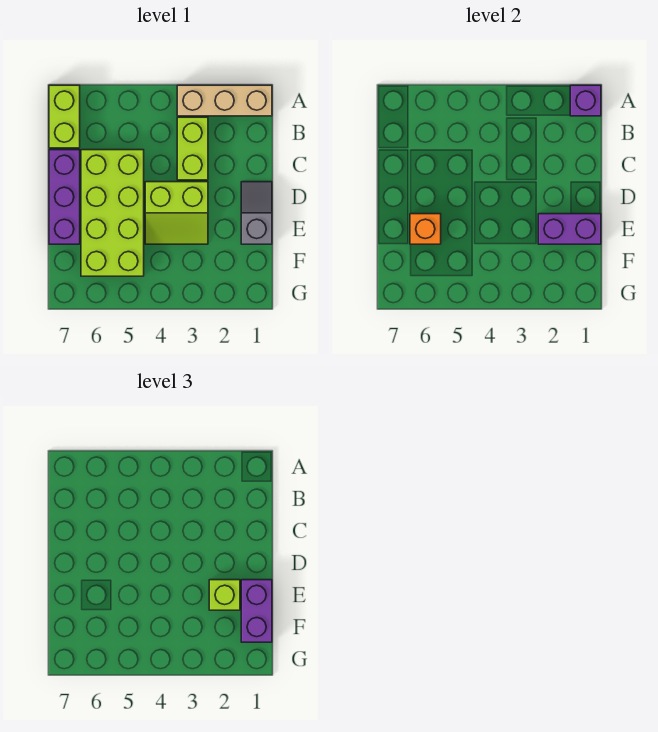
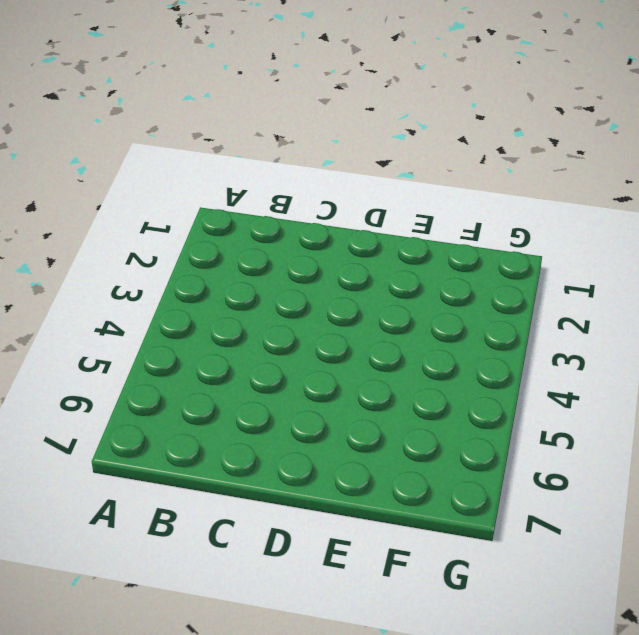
none -> tan brick A1:A3 level 1
none -> lime brick A7:B7 level 1
none -> lime brick B3:C3 level 1

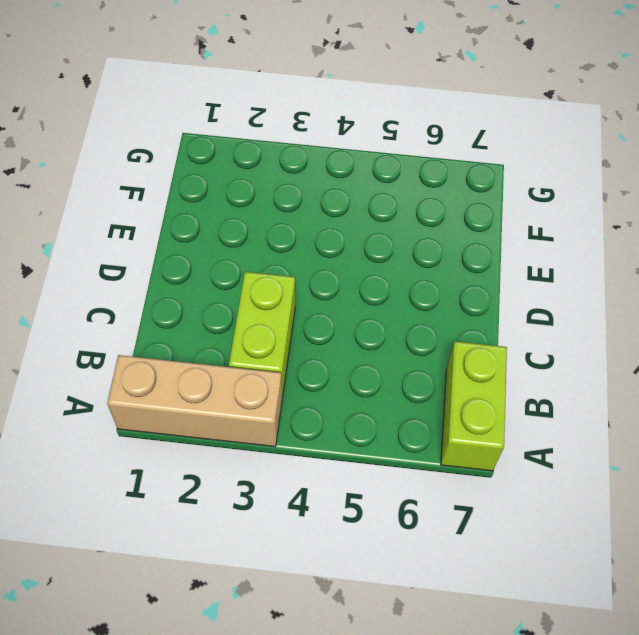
none -> lime brick C5:F6 level 1
none -> purple brick C7:E7 level 1
none -> grey slope D1:E1 level 1 top E

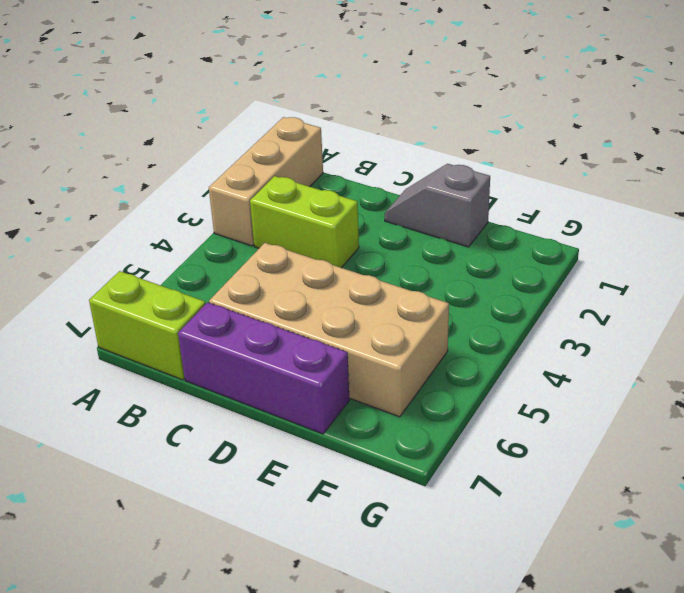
tan brick C5:F6 level 1 -> lime brick C5:F6 level 1
none -> lime slope D3:E4 level 1 top D
none -> purple brick A1 level 2
none -> purple brick E1:E2 level 2

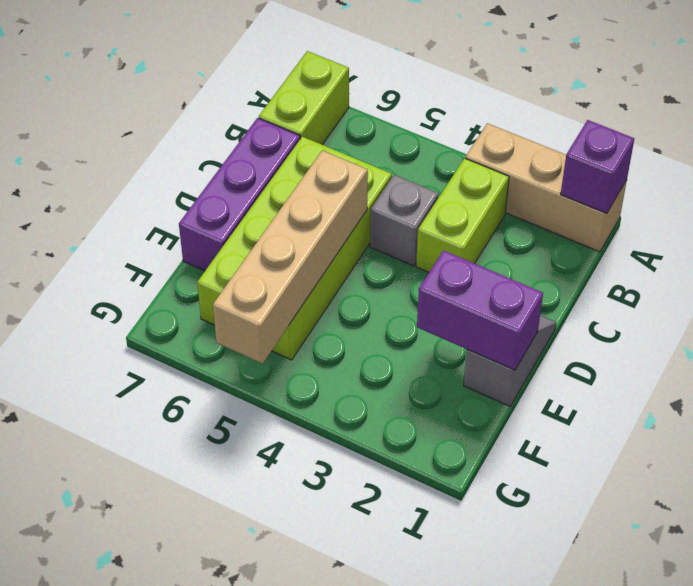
grey brick C4 level 1 -> none
tan brick D5:G5 level 2 -> none
none -> lime slope D3:E4 level 1 top D
none -> orange brick E6 level 2
none -> purple brick E1:F1 level 3

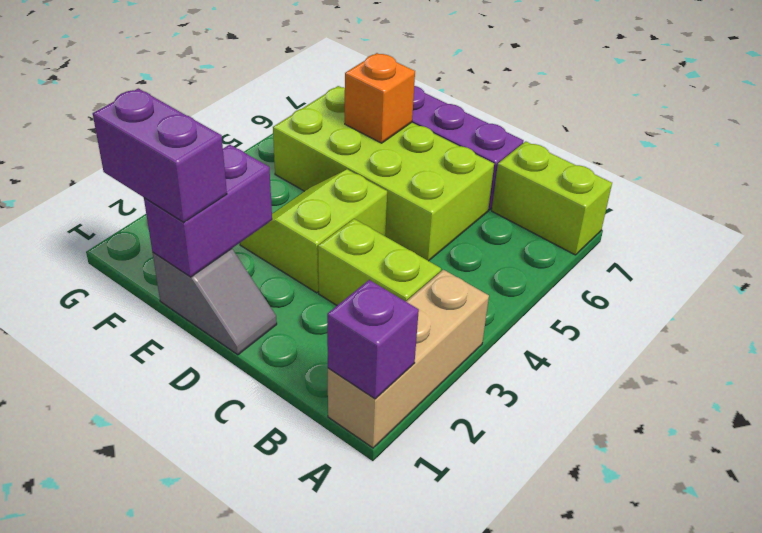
none -> lime brick E2 level 3

